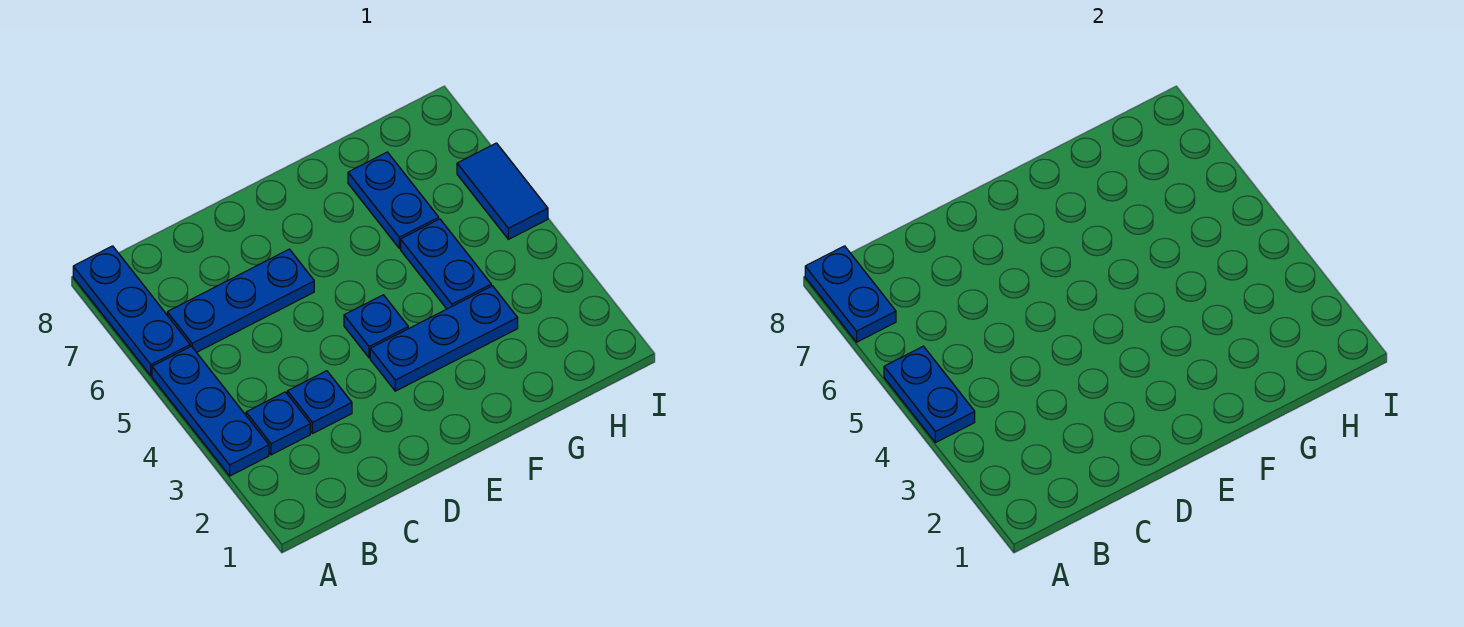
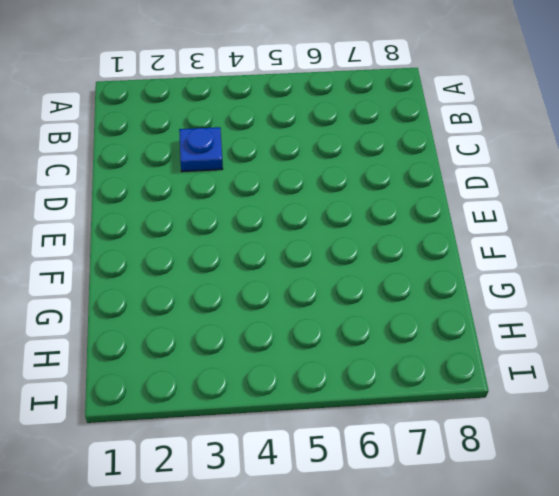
none -> blue plate A3:A5 level 1
none -> blue plate A6:A8 level 1
none -> blue plate B3 level 1

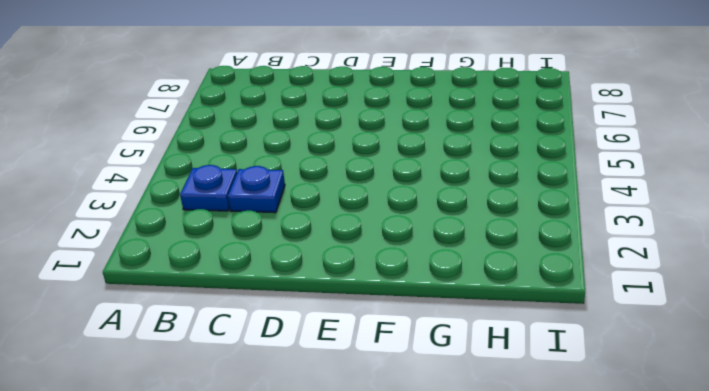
none -> blue plate A3:A5 level 1
none -> blue plate A6:A8 level 1
none -> blue plate B6:D6 level 1

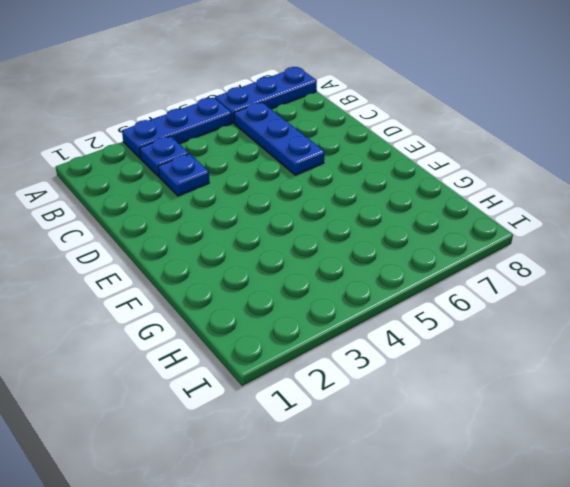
none -> blue plate E3:G3 level 1
none -> blue plate E4 level 1
none -> blue plate G4:G5 level 1

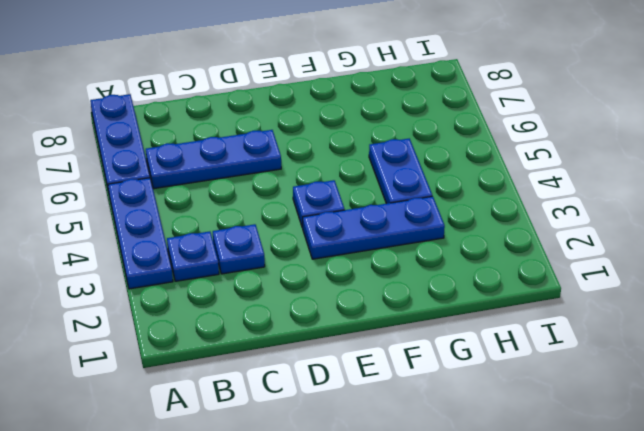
none -> blue plate G6:G7 level 1
none -> blue tile I5:I6 level 1
none -> blue plate A4:A5 level 2

